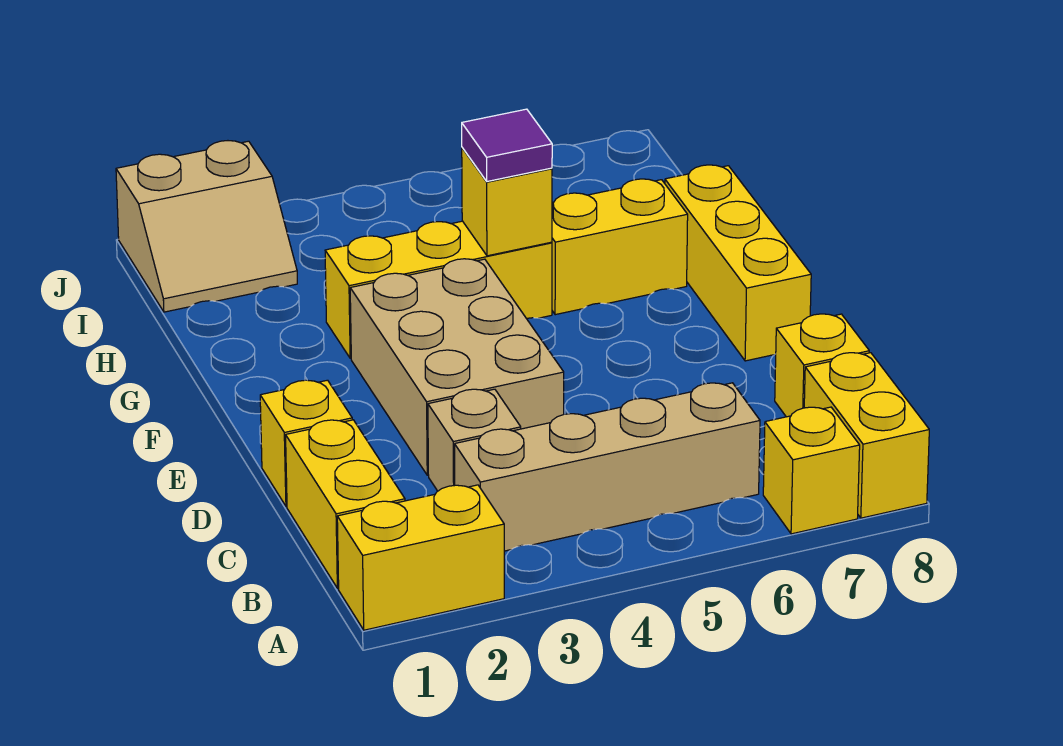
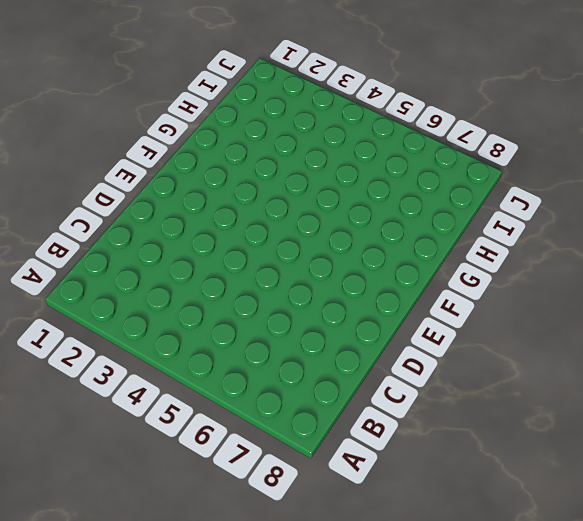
none -> yellow brick A1:A2 level 1
none -> yellow brick A7 level 1
none -> yellow brick A8:B8 level 1

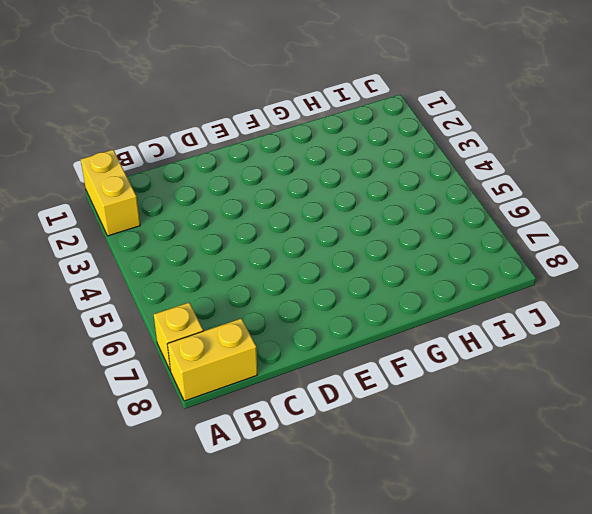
none -> yellow brick B1:C1 level 1
none -> tan brick B3:B6 level 1
none -> tan brick C3 level 1

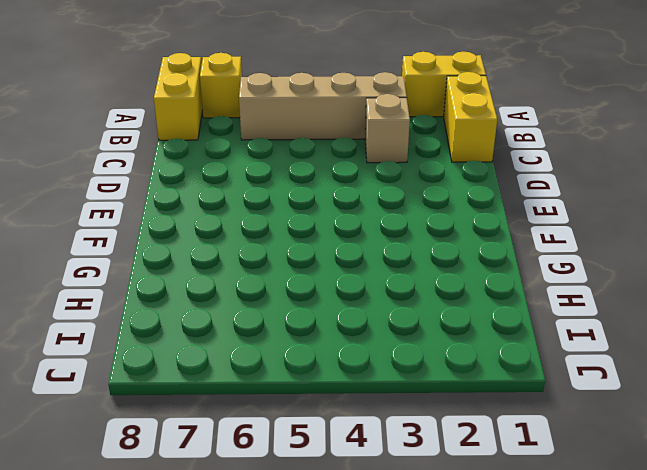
none -> yellow brick C8 level 1
none -> yellow brick D1 level 1
none -> tan brick D3:F4 level 1

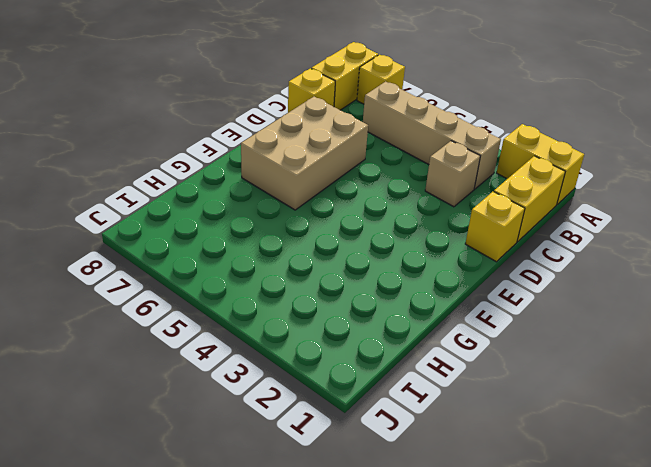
tan brick D6:F7 level 1 -> tan brick D3:F4 level 1
none -> yellow brick E8:G8 level 1
none -> yellow brick G3:G5 level 1
none -> yellow brick G6:G7 level 1

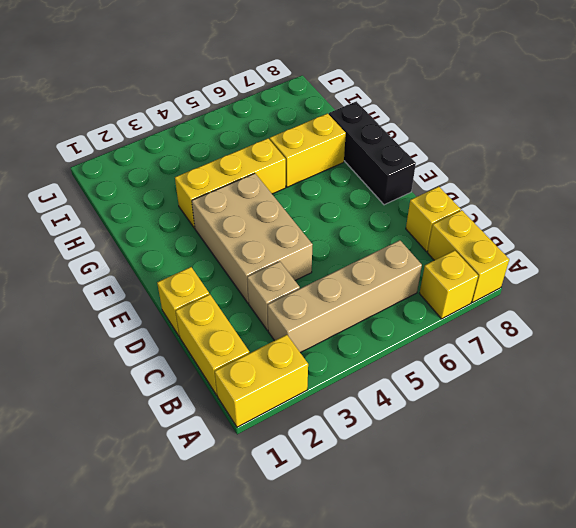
black brick E8:G8 level 1 -> yellow brick E8:G8 level 1
none -> tan slope I1:J2 level 1 top J
none -> yellow brick G5 level 2
none -> purple tile G5 level 3

